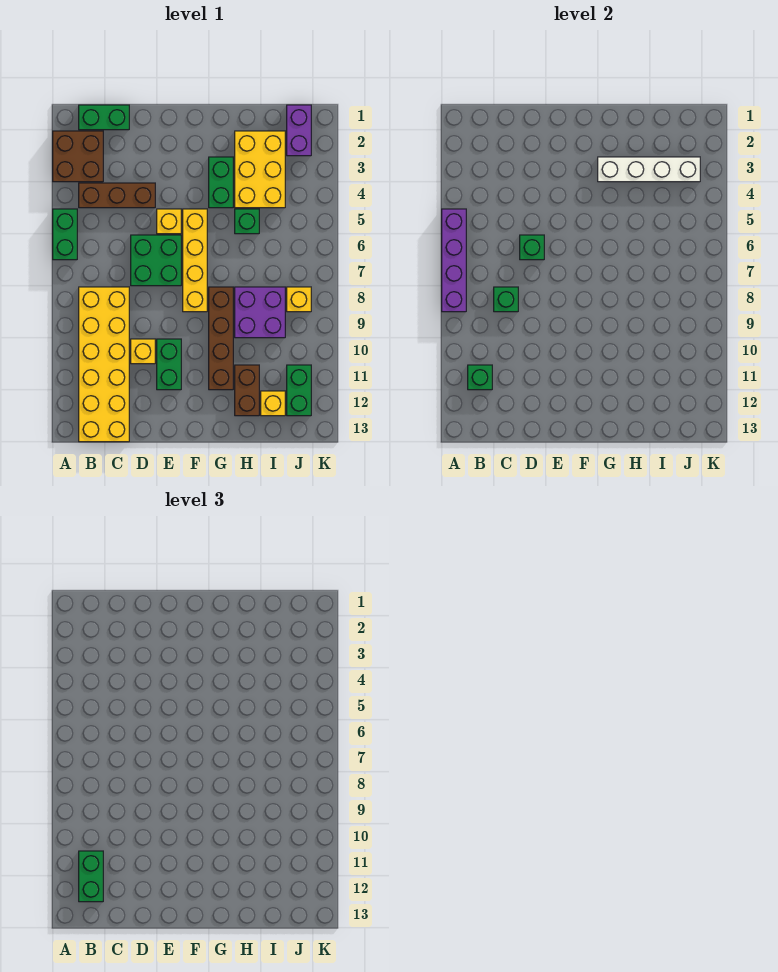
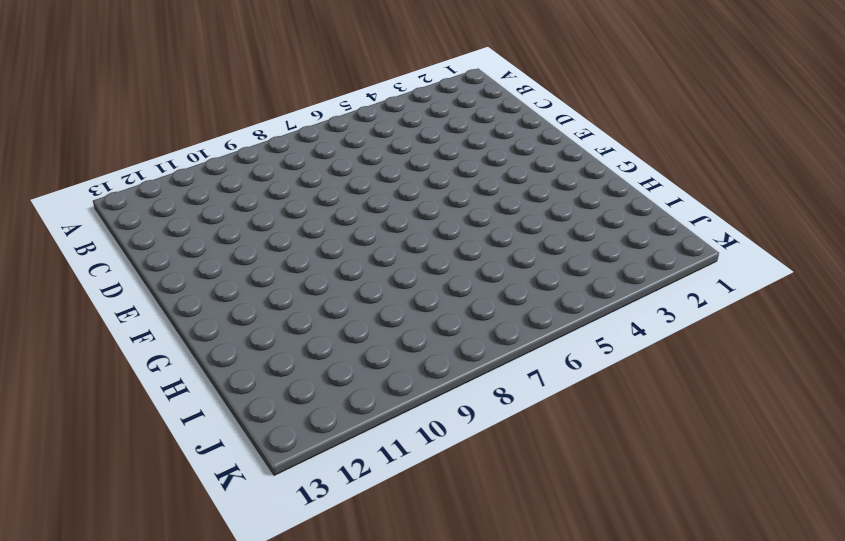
none -> brown brick A2:B3 level 1
none -> green brick A5:A6 level 1
none -> green brick B1:C1 level 1

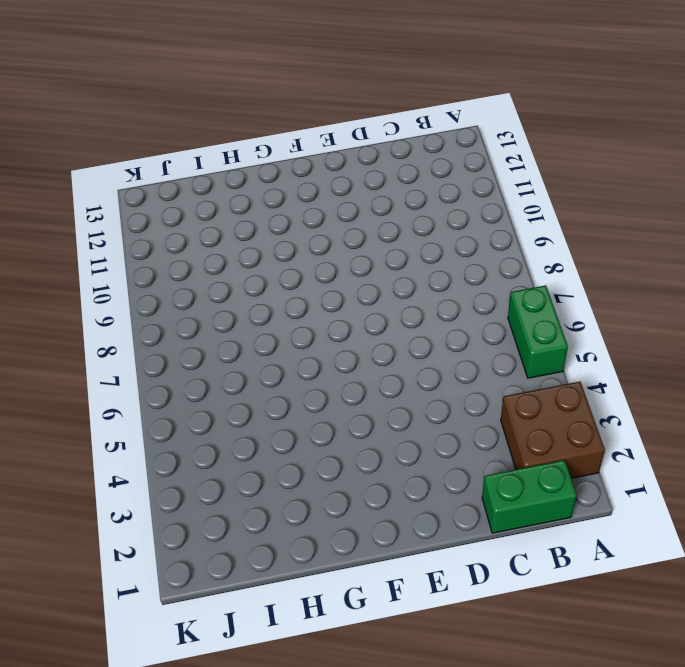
none -> brown brick B4:D4 level 1
none -> yellow brick B8:C13 level 1
none -> green brick D6:E7 level 1

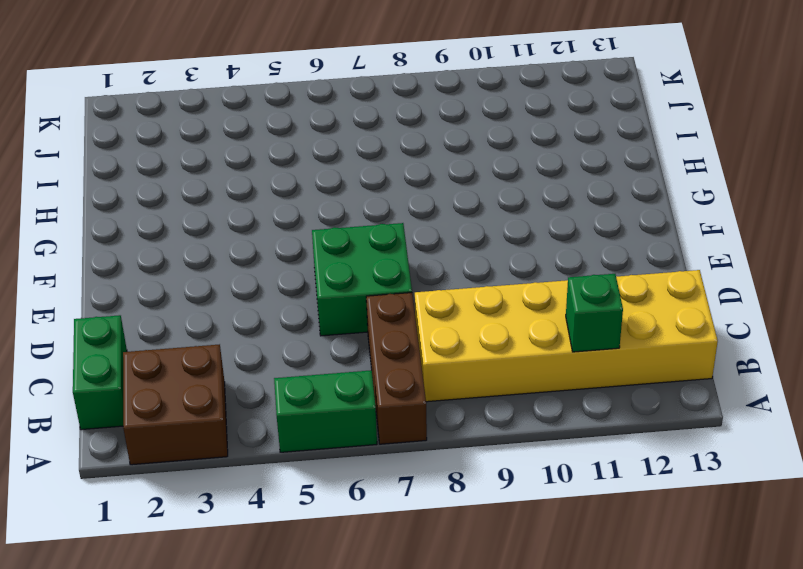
brown brick A7:C7 level 1 -> brown brick B4:D4 level 1
none -> yellow brick D10 level 1
none -> yellow brick E5 level 1
none -> green brick E10:E11 level 1

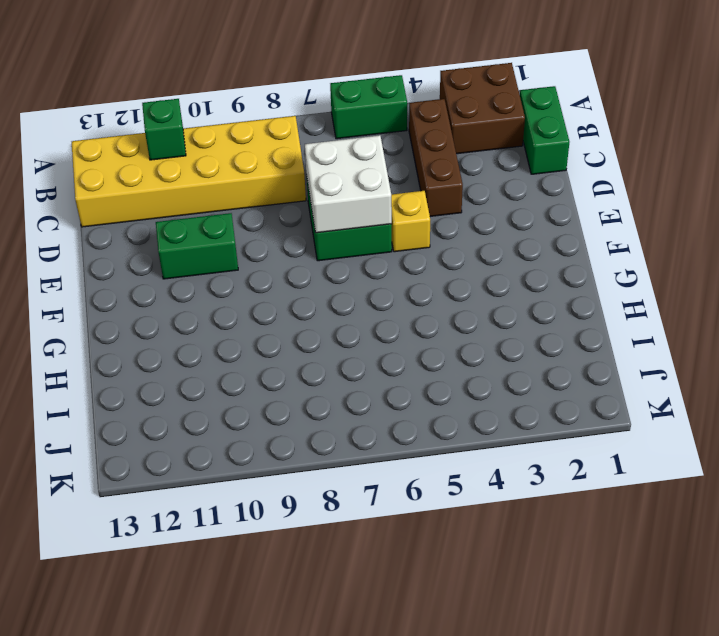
white brick D6:E7 level 2 -> green brick D6 level 2
none -> yellow brick D10 level 1
none -> yellow brick F5:F8 level 1
none -> green brick G3:G4 level 1

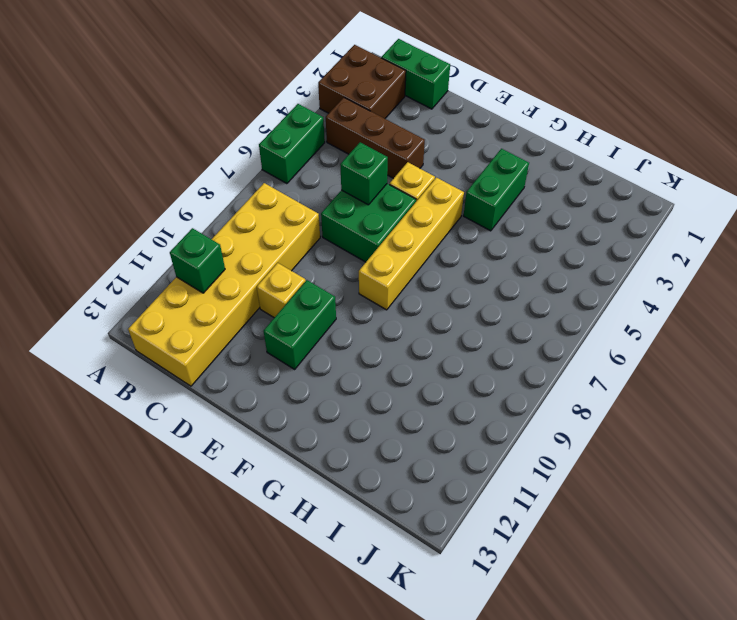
none -> brown brick G8:G11 level 1
none -> yellow brick H2:I4 level 1
none -> green brick H5 level 1

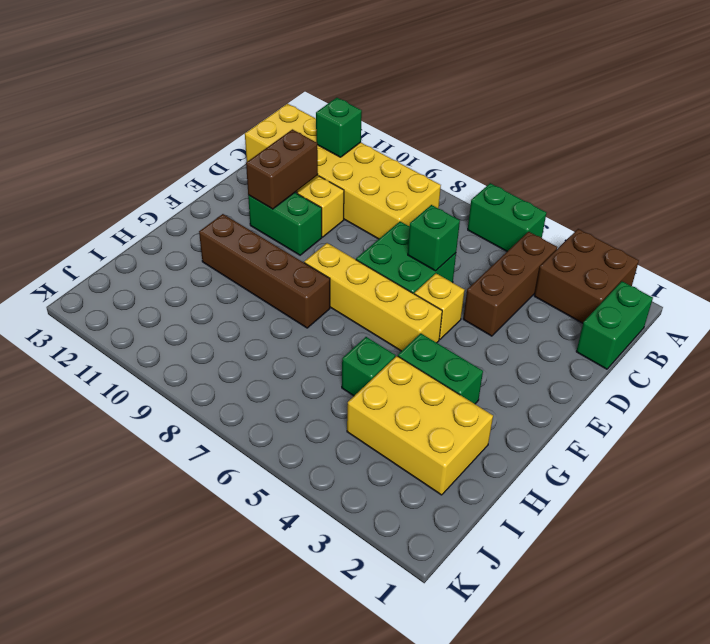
brown brick D11:E11 level 2 -> brown brick H11:H12 level 1
none -> purple brick H8:I9 level 1
none -> yellow brick I12 level 1
none -> purple brick J1:J2 level 1

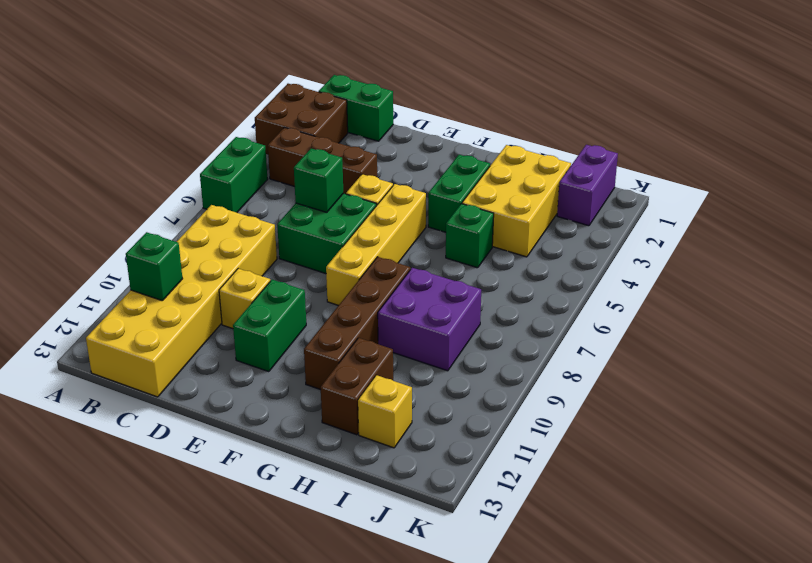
none -> yellow brick J8 level 1
none -> green brick J11:J12 level 1
none -> purple brick A5:A8 level 2

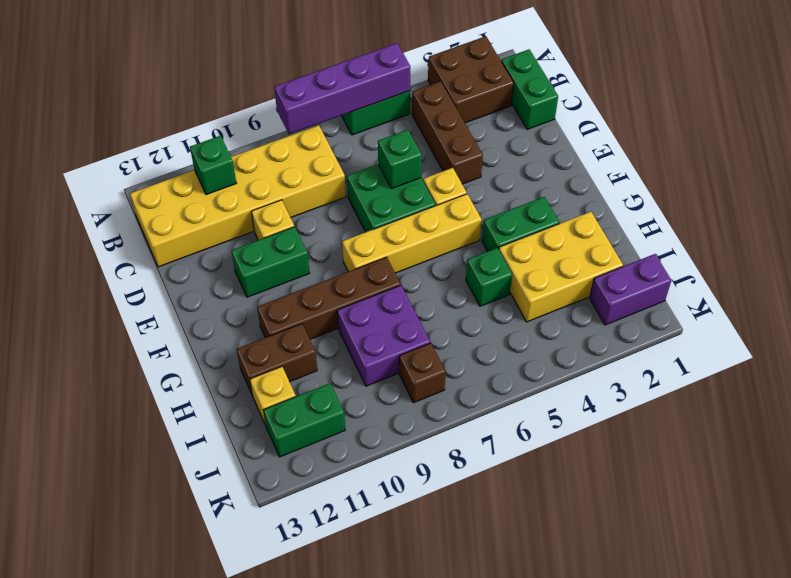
brown brick J8 level 1 -> yellow brick J8 level 1
none -> green brick C8 level 2
none -> white brick G3:J3 level 2
none -> green brick B11:B12 level 3

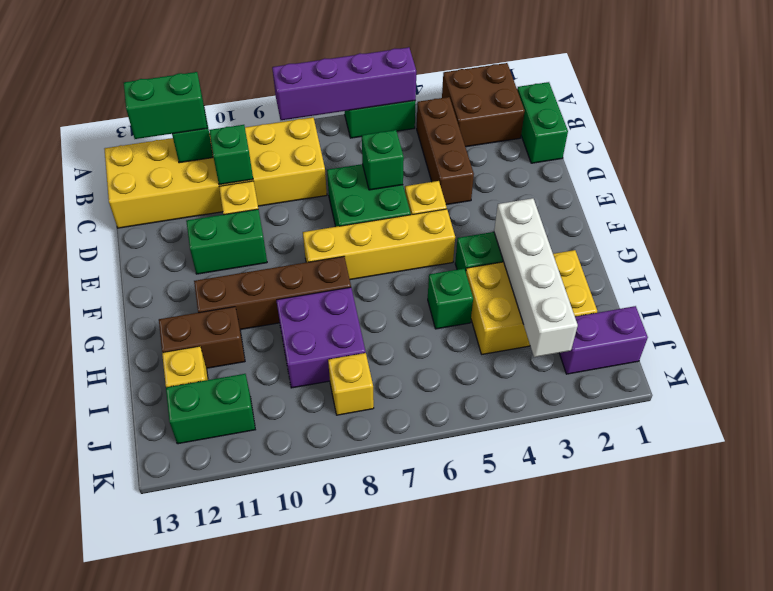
green brick C10 level 2 -> green brick C8 level 2

